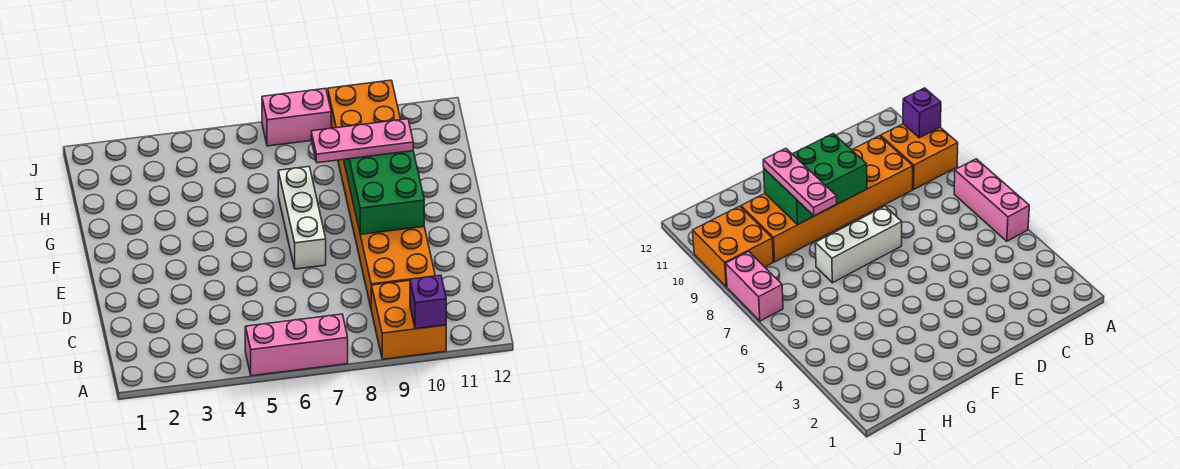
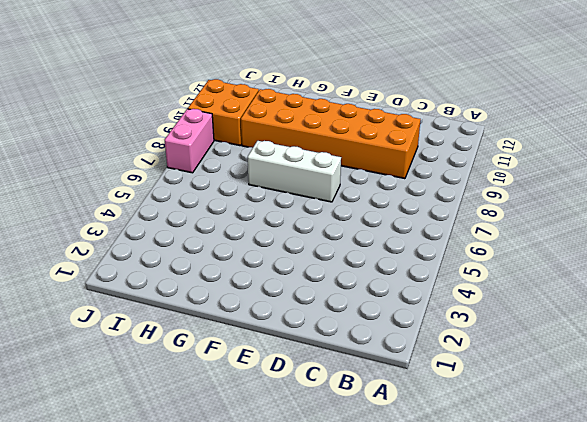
none -> pink brick A5:A7 level 1
none -> orange brick A9:B10 level 1

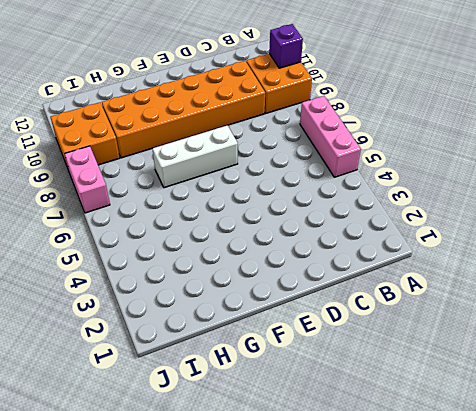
none -> green brick E9:G10 level 2
none -> pink plate G8:G10 level 3

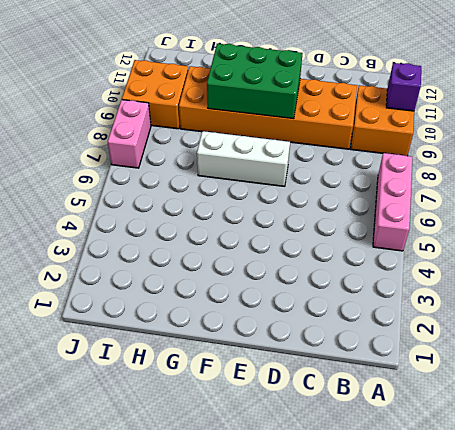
none -> pink plate G8:G10 level 3

